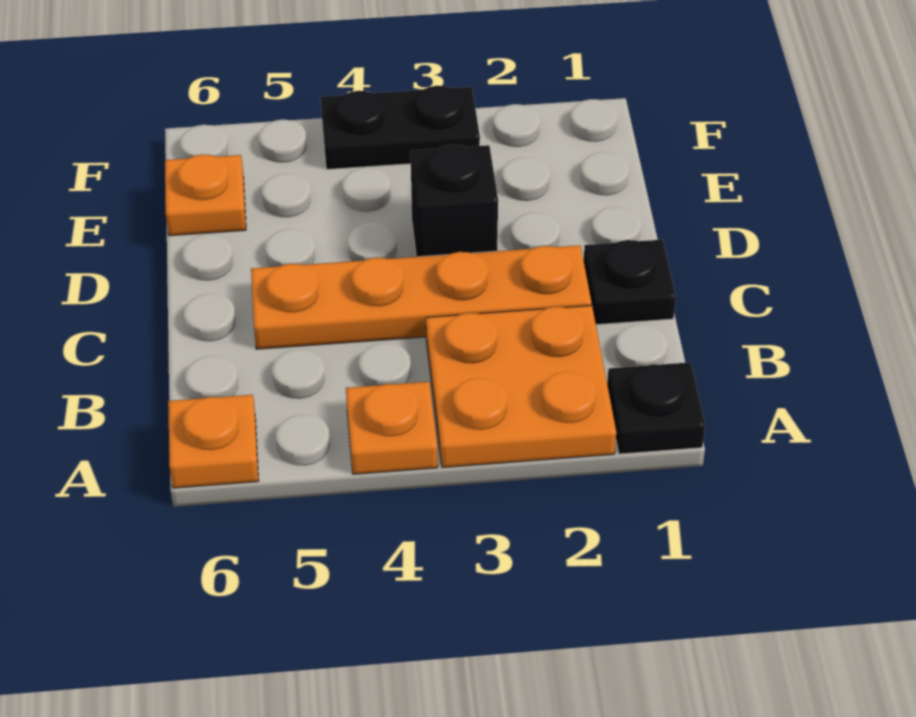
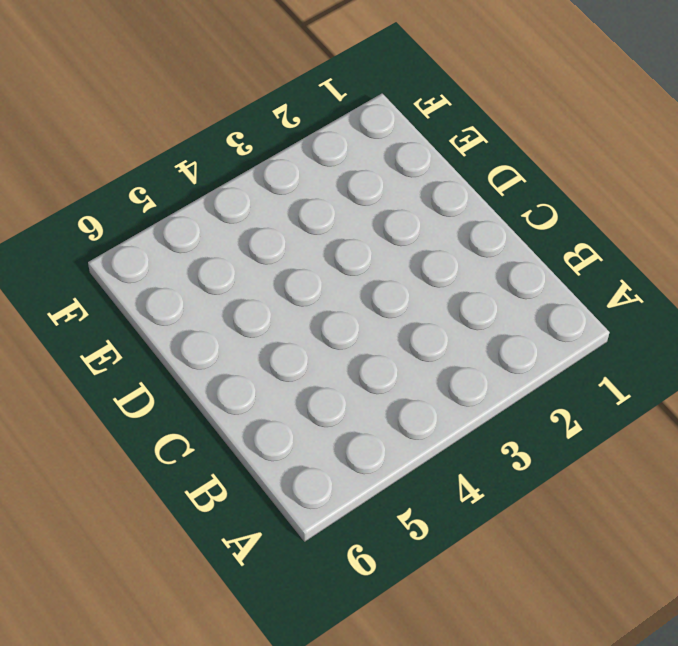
none -> black plate A1 level 1
none -> orange plate A2:B3 level 1

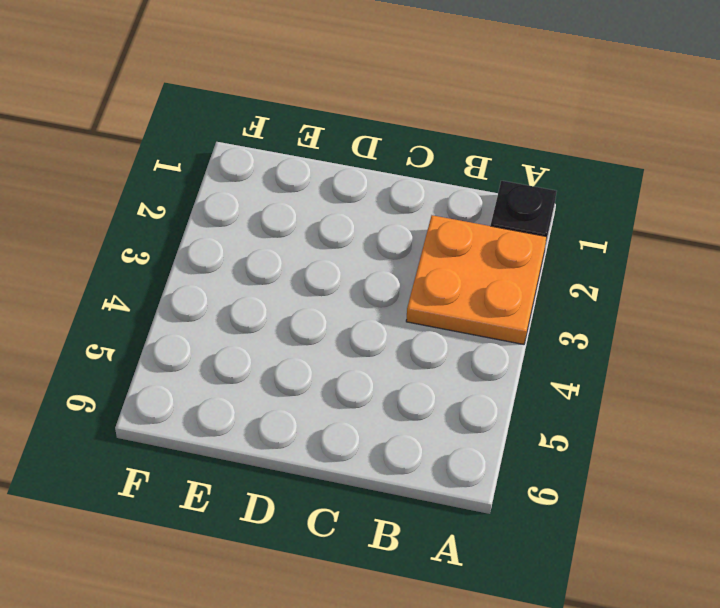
none -> orange plate A4 level 1
none -> orange plate A6 level 1

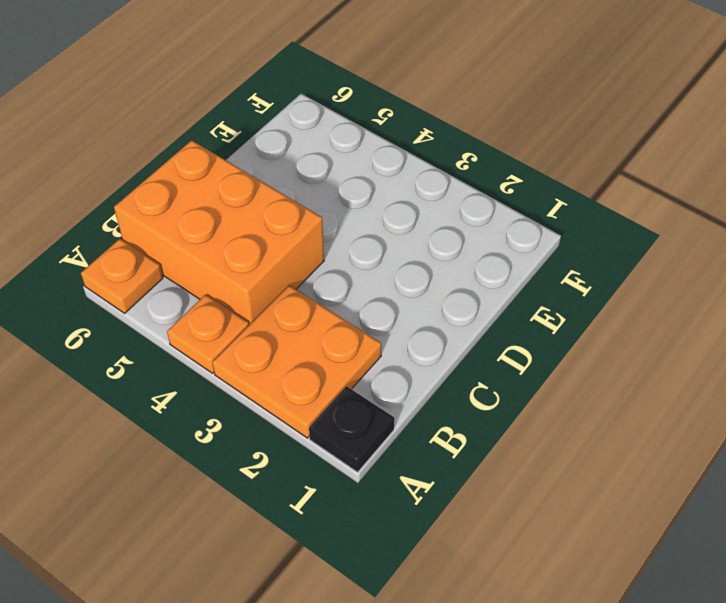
orange brick B4:C6 level 1 -> orange plate C2:C5 level 1
none -> black plate C1 level 1
none -> black brick D3 level 1

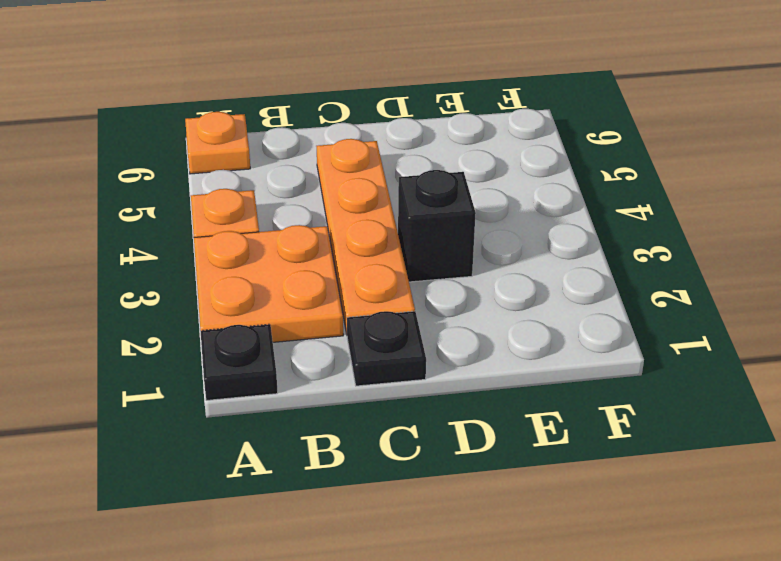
none -> orange plate E6 level 1
none -> black plate F3:F4 level 1

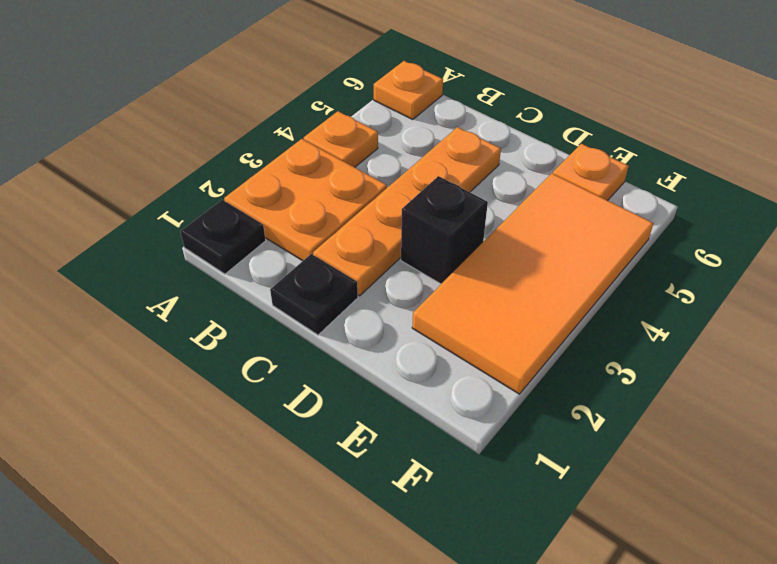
orange tile E2:F5 level 1 -> black plate F3:F4 level 1

